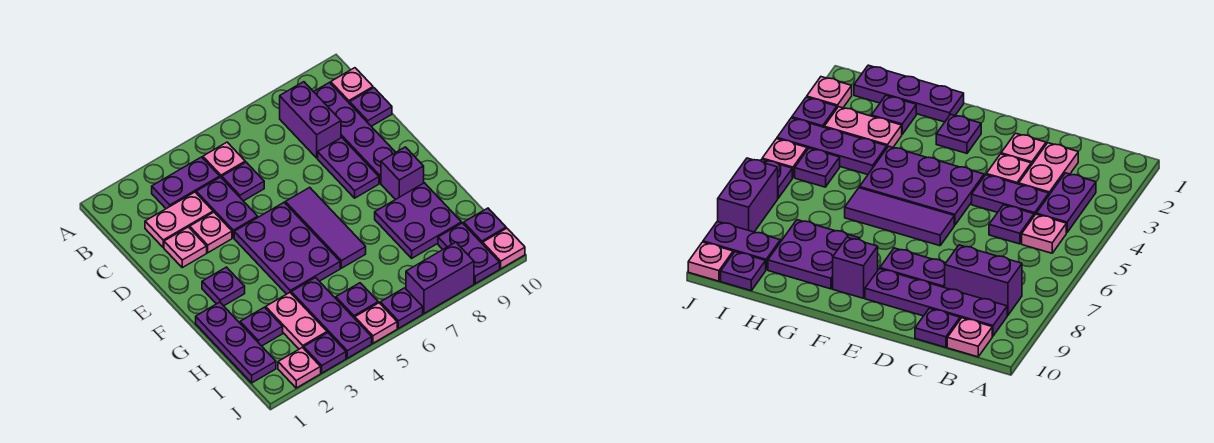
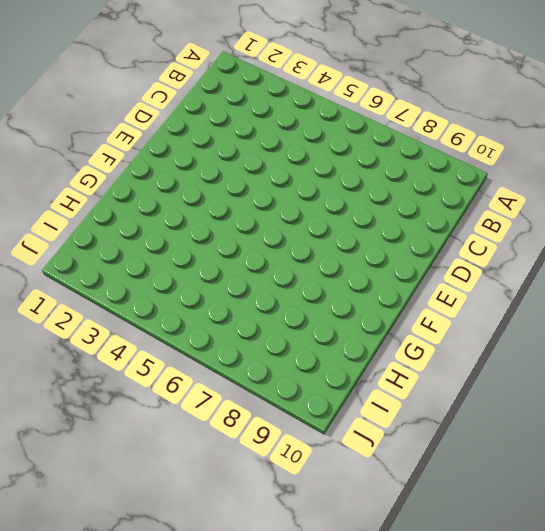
none -> purple plate B3:B4 level 1
none -> pink plate B5 level 1
none -> purple brick B8:C8 level 1
none -> purple plate B9:E9 level 1

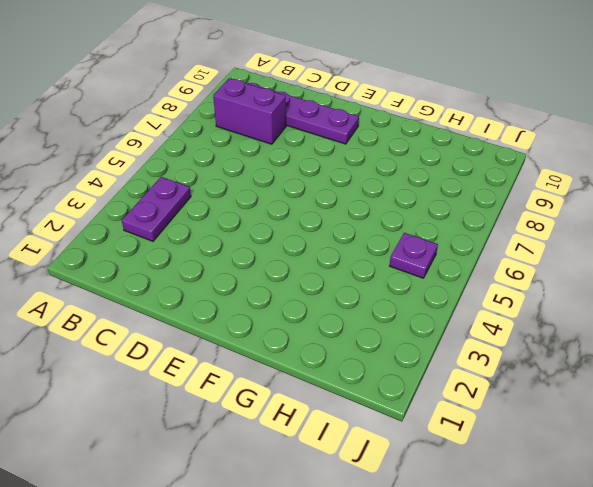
none -> pink plate B5 level 1
none -> pink plate B10 level 1
none -> pink plate C2:C3 level 1
none -> purple plate C4:D4 level 1

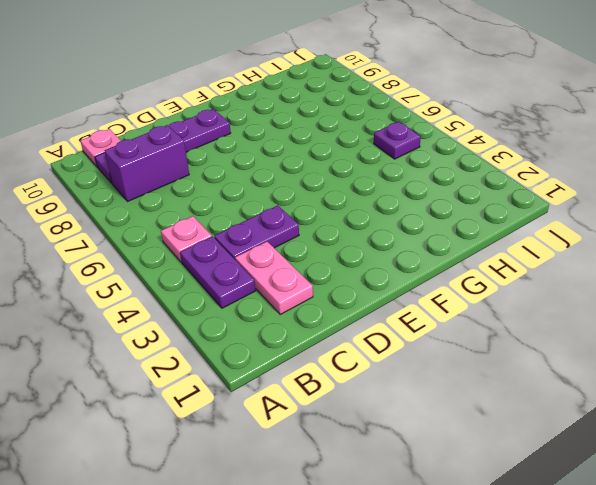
none -> purple plate C5 level 1
none -> purple plate C10 level 1
none -> pink plate D2 level 1
none -> pink plate D3 level 1

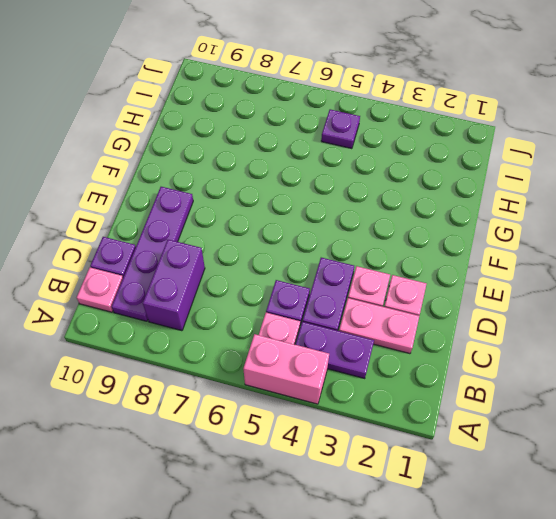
pink brick A4:A5 level 1 -> none
none -> purple plate D8:E8 level 1
none -> purple plate E4:G5 level 1
none -> purple tile E6:G6 level 1
none -> purple plate F2 level 1

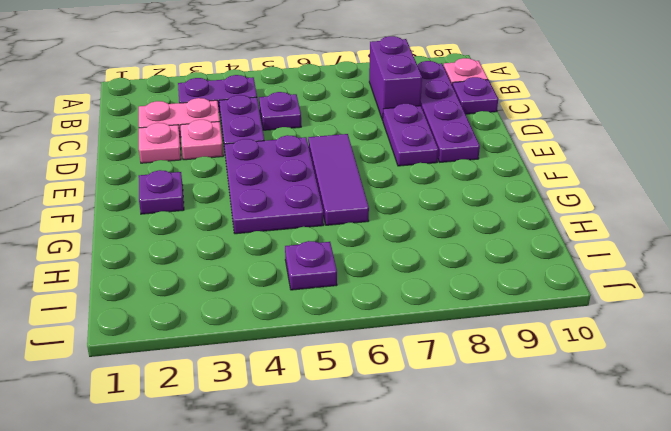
none -> pink plate B5 level 1
none -> purple brick F9 level 1
none -> purple plate G1:I1 level 1
none -> purple plate G8:H9 level 1

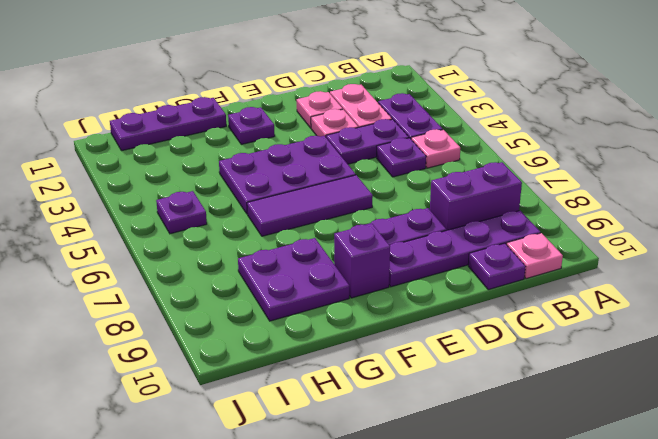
none -> purple plate H2 level 1
none -> pink plate H3:I3 level 1
none -> purple plate H4:J4 level 1
none -> purple plate I9:J9 level 1

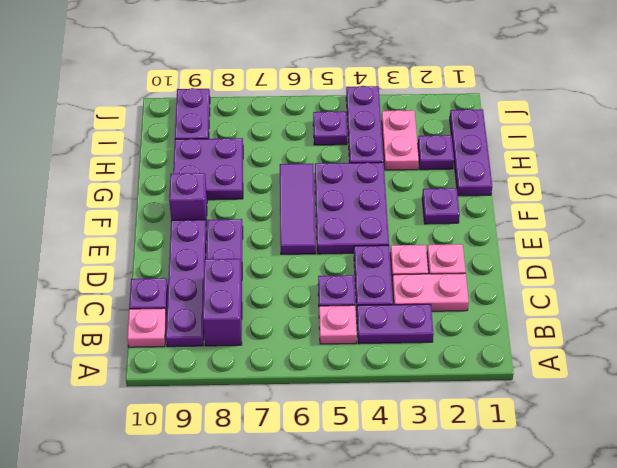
none -> purple plate I10 level 1
none -> pink plate J2 level 1
none -> purple plate J3 level 1
none -> pink plate J5 level 1

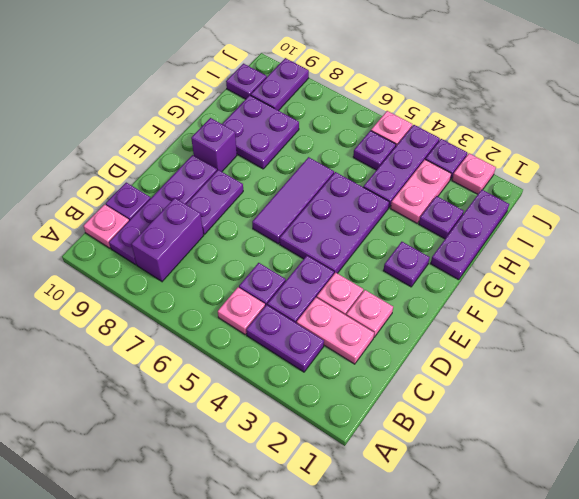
none -> purple plate J6 level 1
none -> purple brick J7:J8 level 1
none -> pink plate J10 level 1

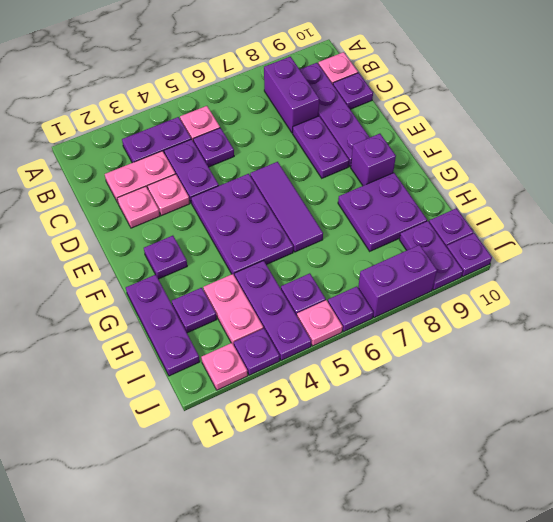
purple plate J10 level 1 -> pink plate J10 level 1

